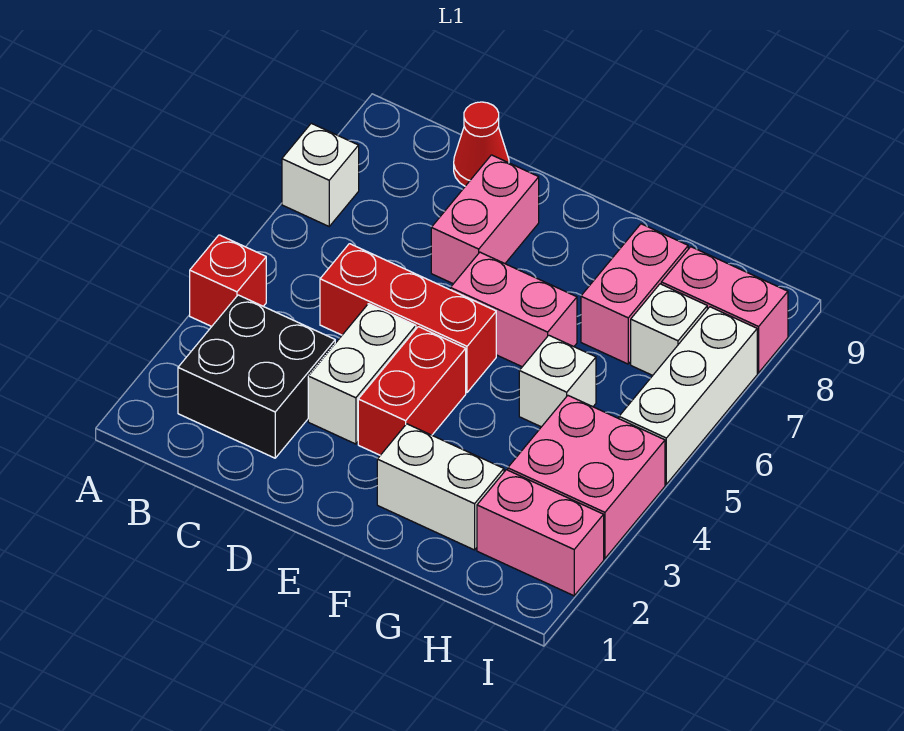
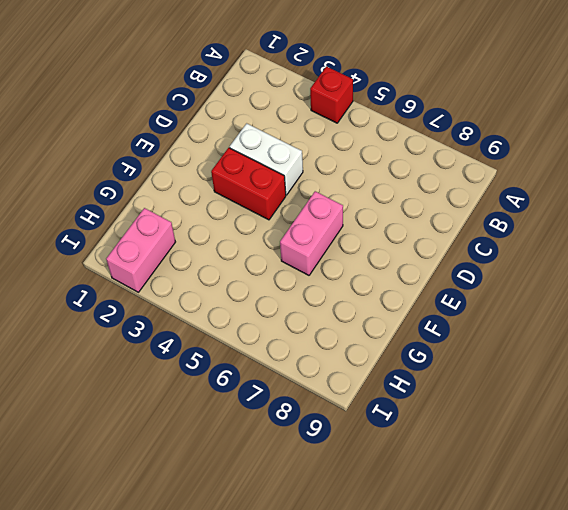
none -> white brick A7 level 1
none -> black brick B2:C3 level 1
none -> red brick C5:E5 level 1

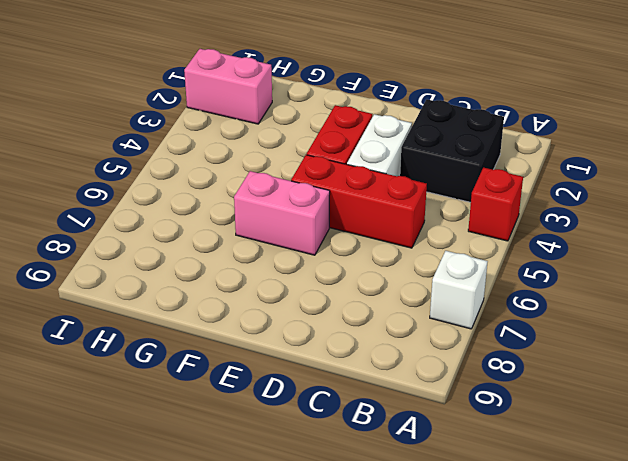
none -> red cone C9 level 1
none -> pink brick D7:D8 level 1
none -> white brick F2:G2 level 1

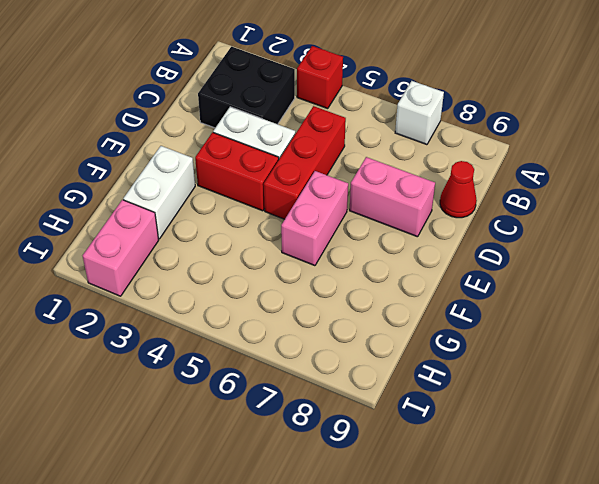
none -> white brick G5 level 1
none -> pink brick G7:G8 level 1
none -> pink brick H3:I4 level 1

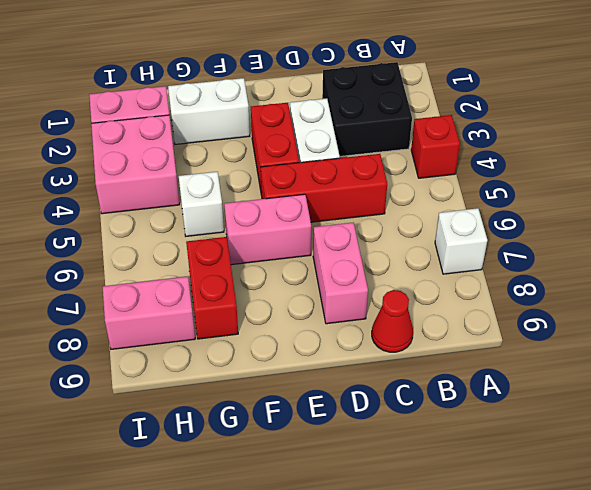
red brick G7:G8 level 1 -> pink brick G7:G8 level 1
none -> white brick H7 level 1
none -> white brick I5:I7 level 1

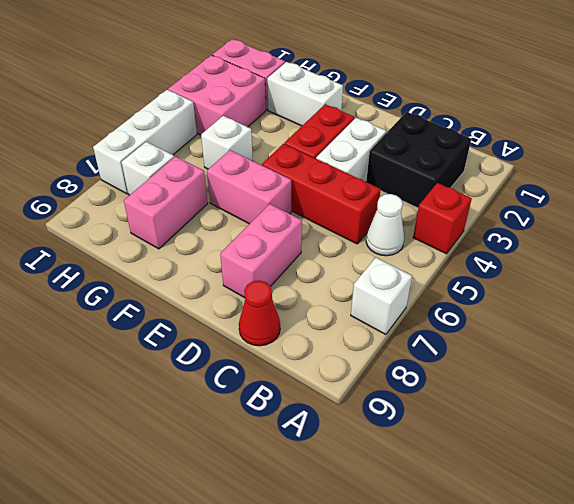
white cone B5 level 1 -> none
none -> pink brick H8:I8 level 1

